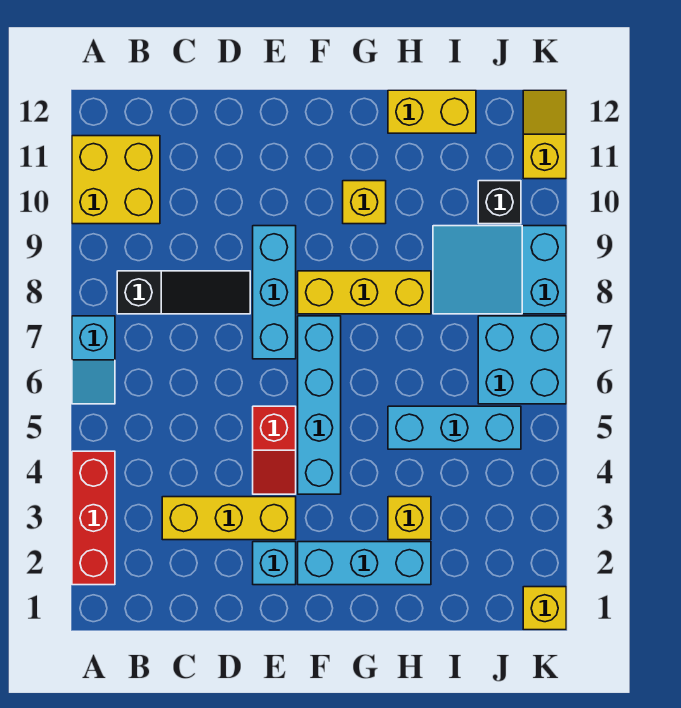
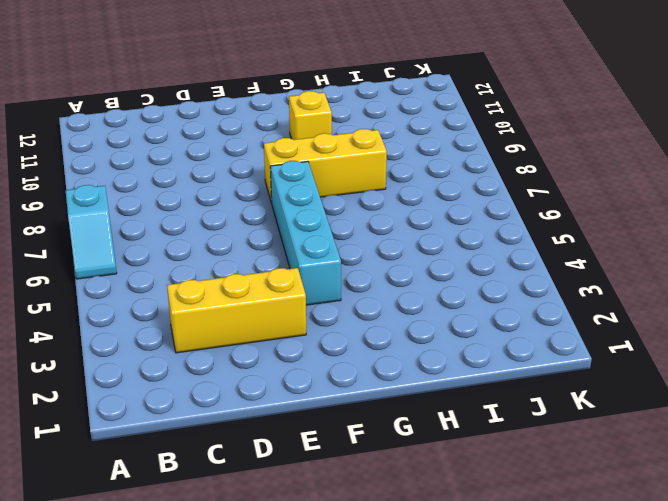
none -> red brick A2:A4 level 1
none -> yellow brick A10:B11 level 1
none -> black slope B8:D8 level 1 top B

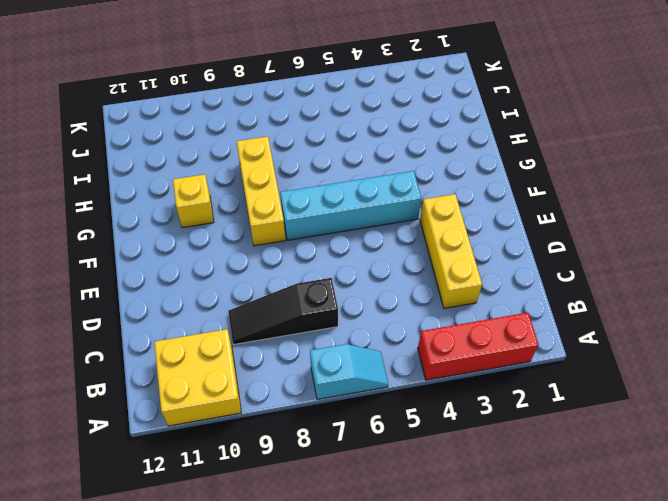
black slope C7:C9 level 1 top 7 -> black slope B8:D8 level 1 top B
none -> cyan brick E2 level 1
none -> red slope E4:E5 level 1 top 5
none -> cyan brick E7:E9 level 1

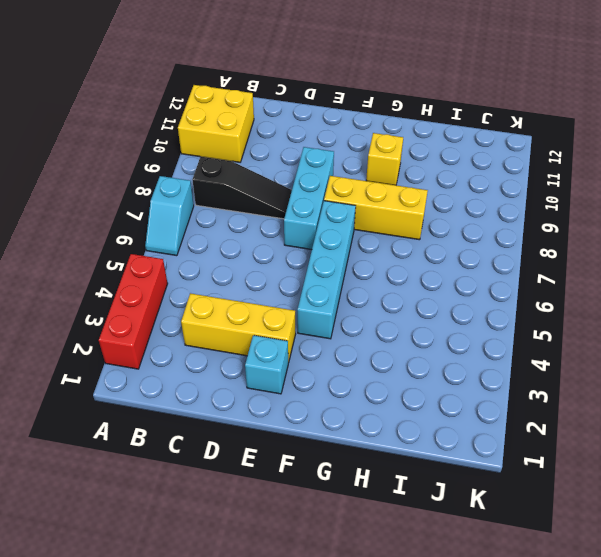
none -> red slope E4:E5 level 1 top 5
none -> cyan brick F2:H2 level 1
none -> yellow brick H3 level 1

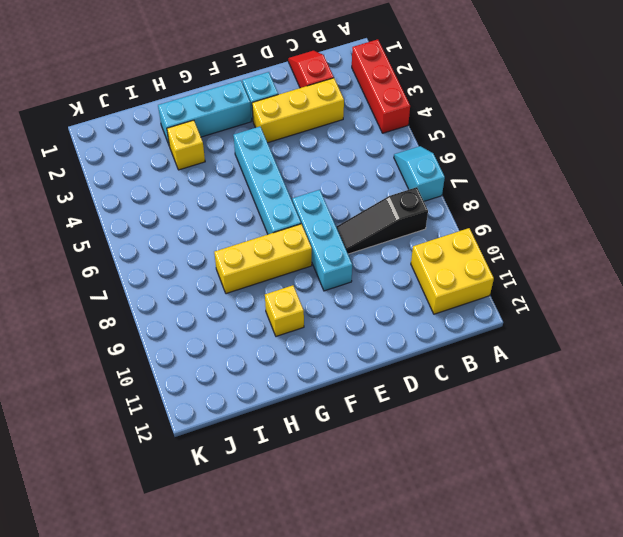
red slope C1:C2 level 1 top 2 -> red slope E4:E5 level 1 top 5
none -> cyan brick H5:J5 level 1
none -> yellow brick H12:I12 level 1
none -> cyan slope I8:K9 level 1 top K

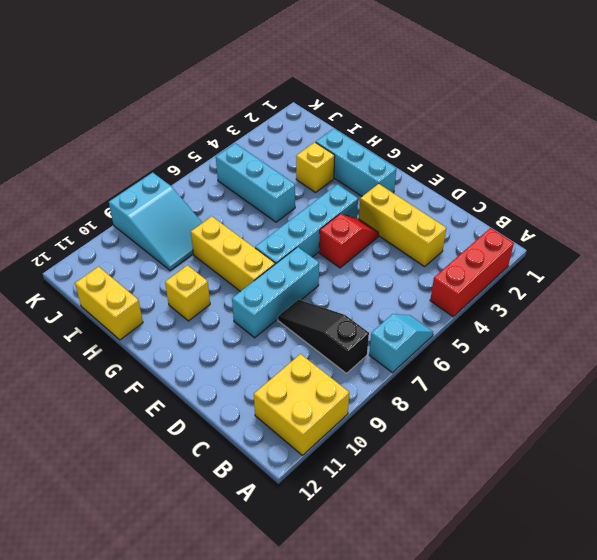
none -> cyan brick E2 level 1
none -> cyan brick J6:K7 level 1
none -> black brick J10 level 1

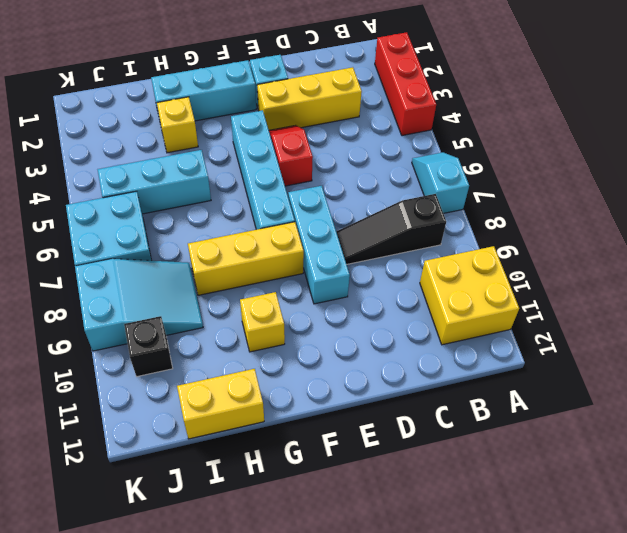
none -> yellow brick K1 level 1
none -> yellow slope K11:K12 level 1 top 11

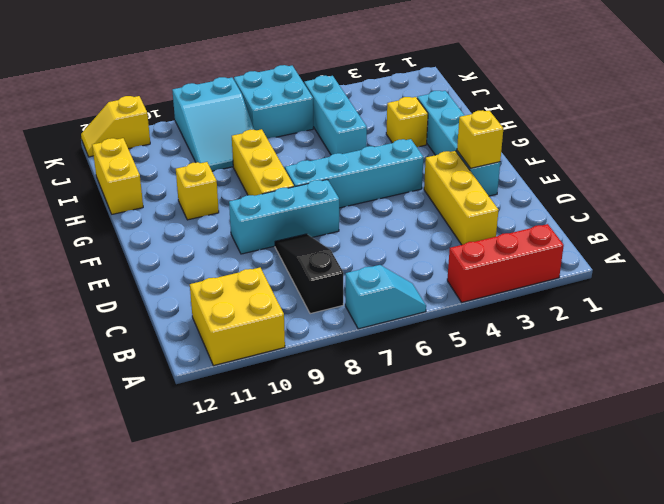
yellow brick E2 level 2 -> yellow brick K1 level 1
none -> red slope E4:E5 level 1 top 5
none -> black brick J10 level 1

